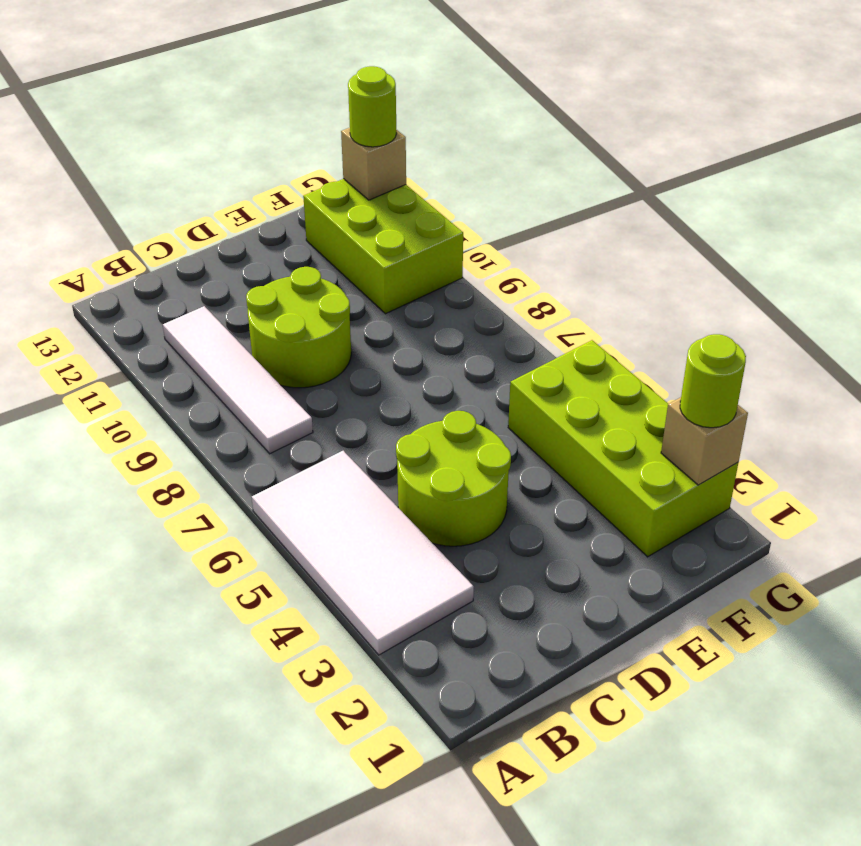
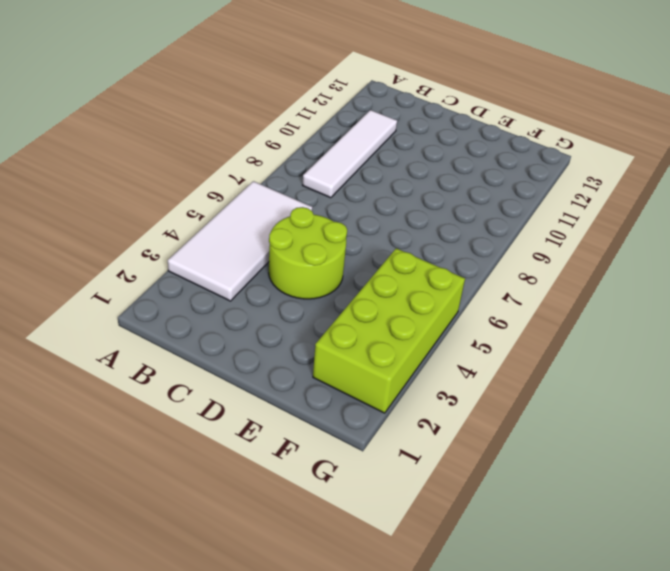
none -> lime round brick C9:D10 level 1
none -> lime brick F10:G12 level 1

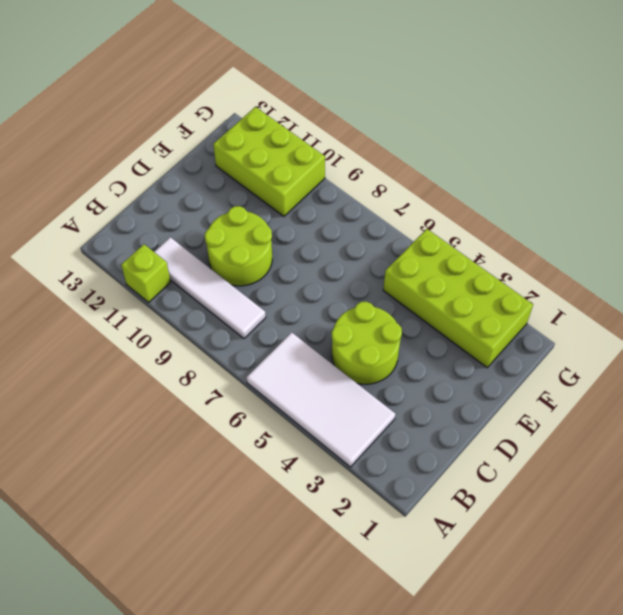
lime brick A11 level 1 -> none
none -> tan brick G2 level 2
none -> tan brick G12 level 2

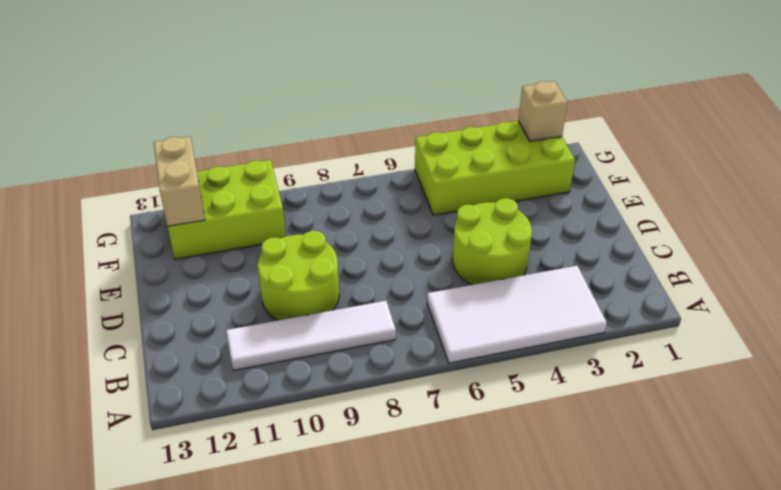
tan brick F12:G12 level 2 -> tan brick G12 level 2
none -> lime round brick G2 level 3
none -> lime round brick G12 level 3

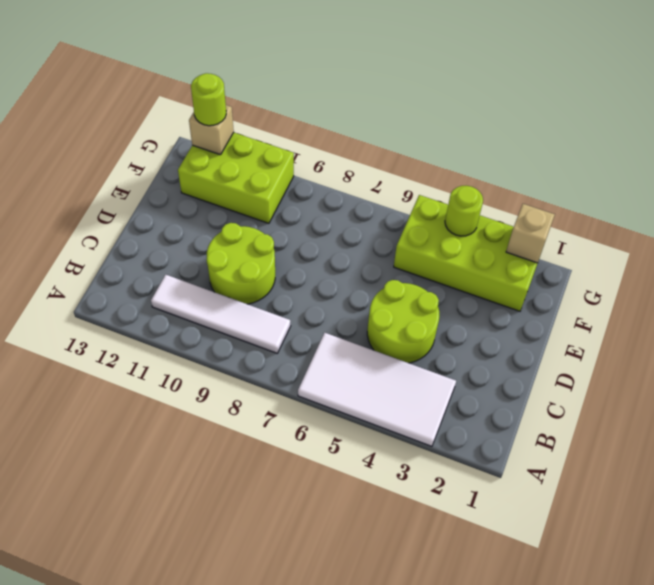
lime round brick G4 level 2 -> lime round brick G2 level 3

